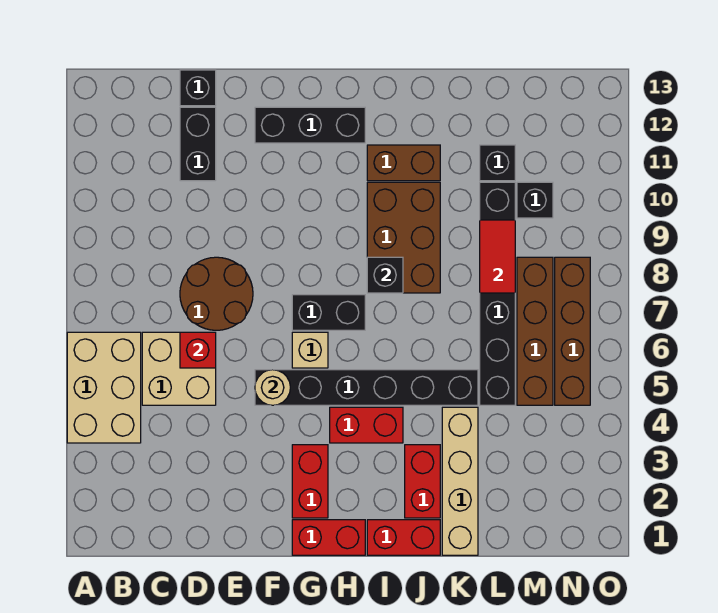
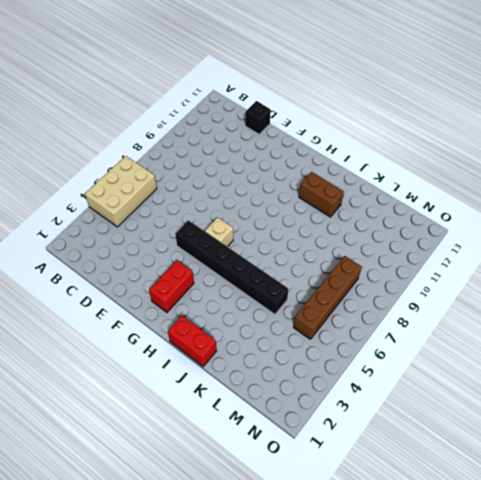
none -> tan brick C5:D6 level 1
none -> brown round brick D7:E8 level 1
none -> black brick D11:D12 level 1

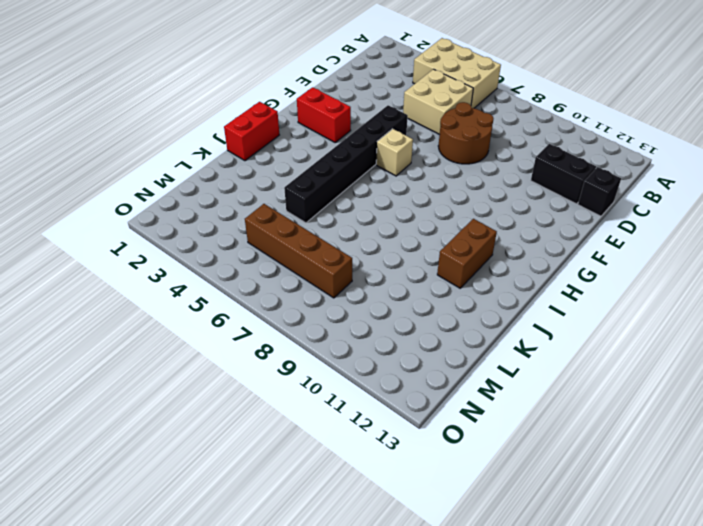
none -> black brick F12:H12 level 1
none -> red brick G1:H1 level 1
none -> black brick G7:H7 level 1

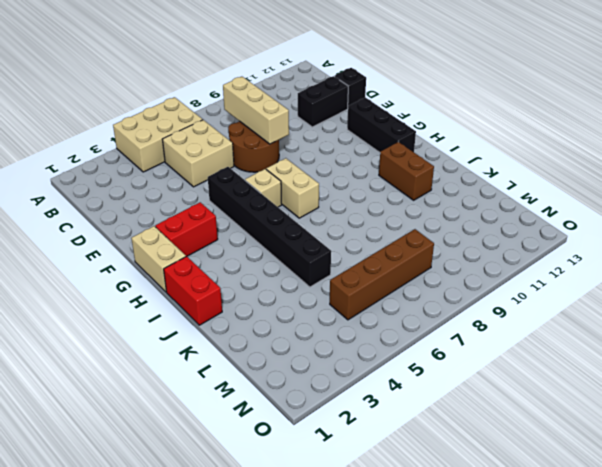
tan brick C8:E8 level 2 -> none
tan brick G1:H1 level 1 -> red brick G1:H1 level 1
tan brick G7:H7 level 1 -> black brick G7:H7 level 1
none -> red brick H4:I4 level 1
none -> brown brick I8:J10 level 1
none -> red brick J2:J3 level 1

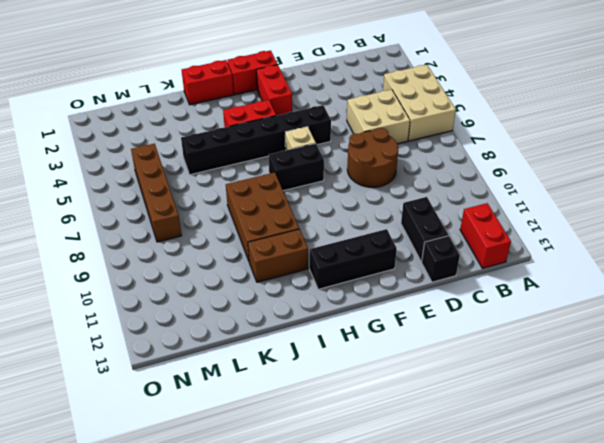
red brick B12:B13 level 1 -> red brick J2:J3 level 1
none -> tan brick K1:K4 level 1
none -> black brick L5:L10 level 1
none -> black brick L11 level 1

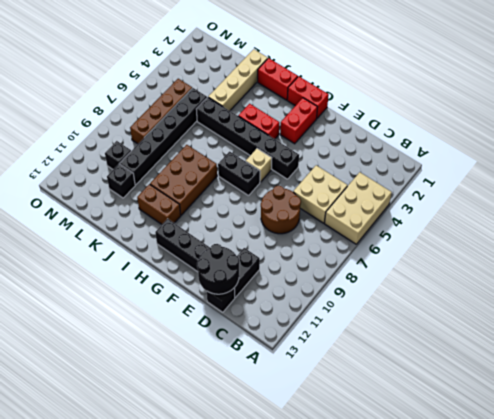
black round brick D12:E13 level 2 -> none
none -> red brick J2:J3 level 1
none -> brown brick N5:N8 level 1
none -> red brick D6 level 2

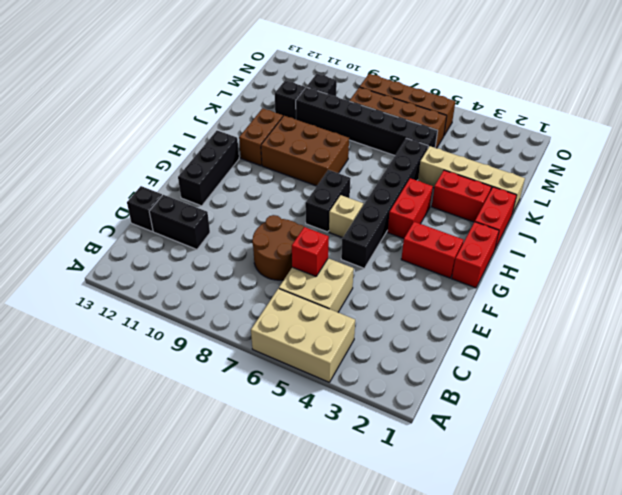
none -> tan round brick F5 level 2
none -> black brick I8 level 2
none -> red tile L8:L9 level 2

